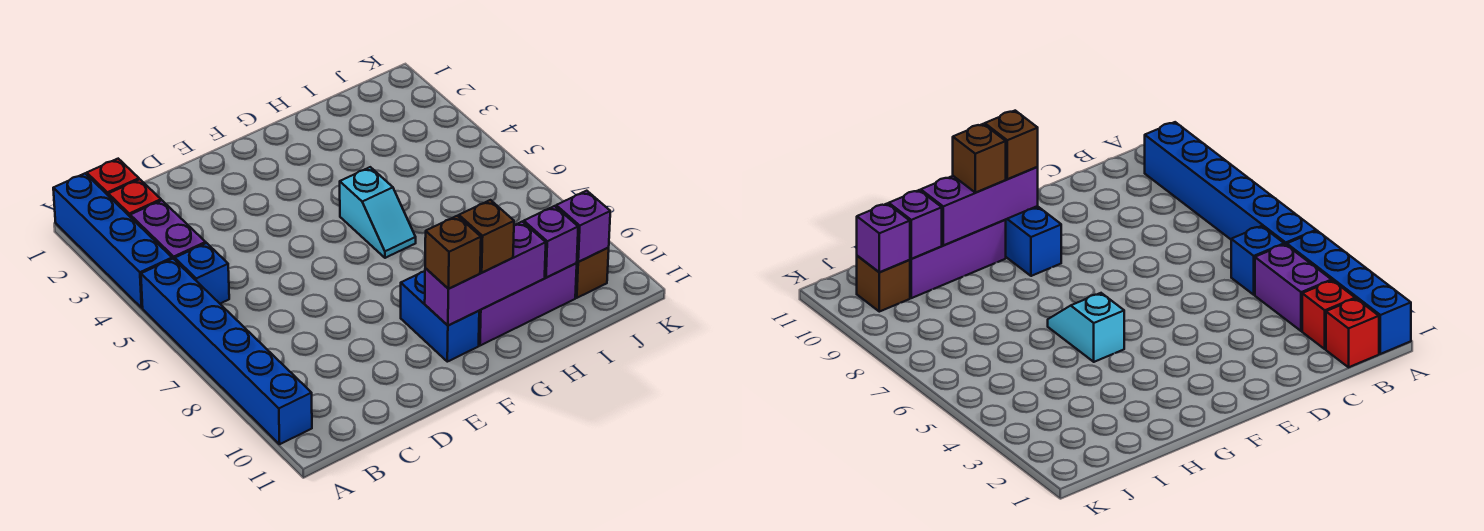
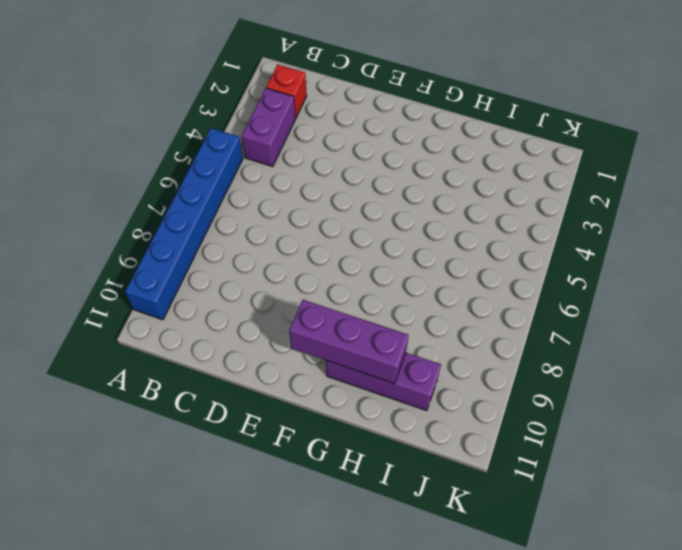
none -> blue brick A1:A4 level 1
none -> red brick B1 level 1
none -> blue brick B5 level 1

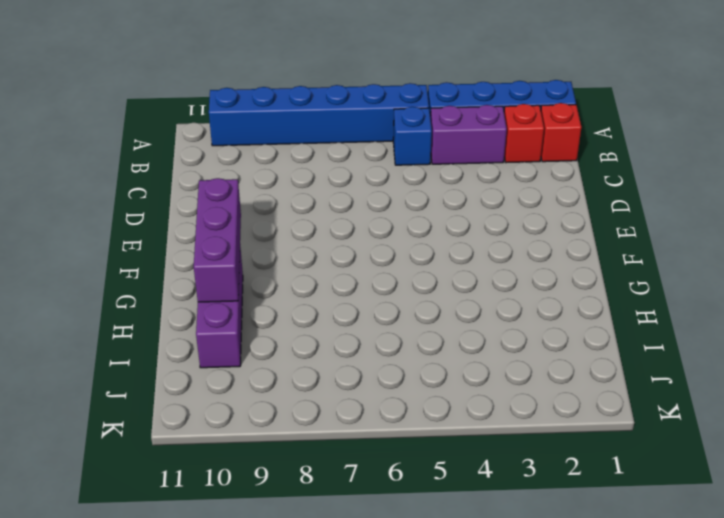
none -> blue brick F9:F10 level 1
none -> cyan slope G5:G6 level 1 top 5
none -> brown brick J10 level 1

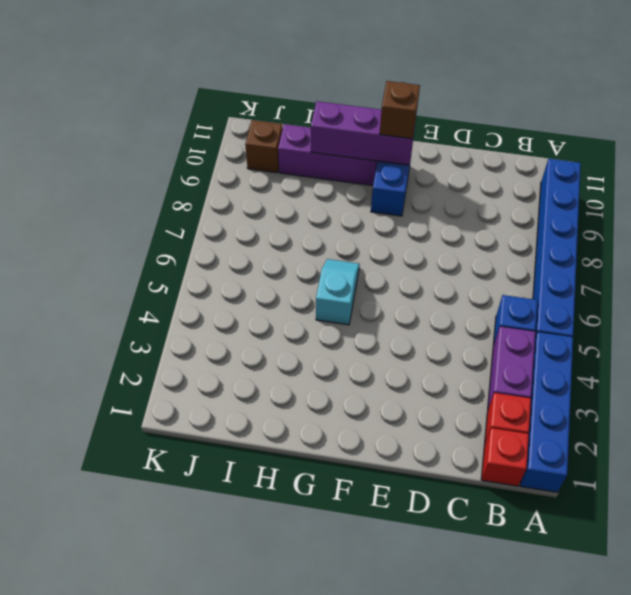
none -> purple brick I10 level 2
none -> purple brick J10 level 2
none -> brown brick G10 level 3

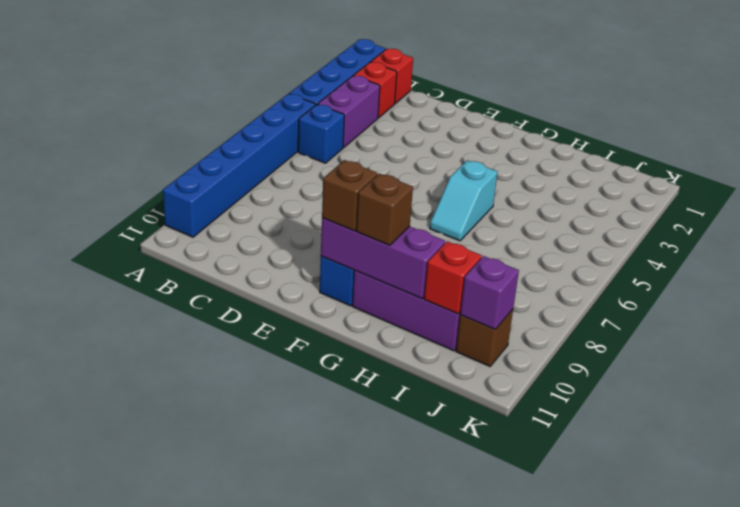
red brick I10 level 2 -> purple brick I10 level 2

